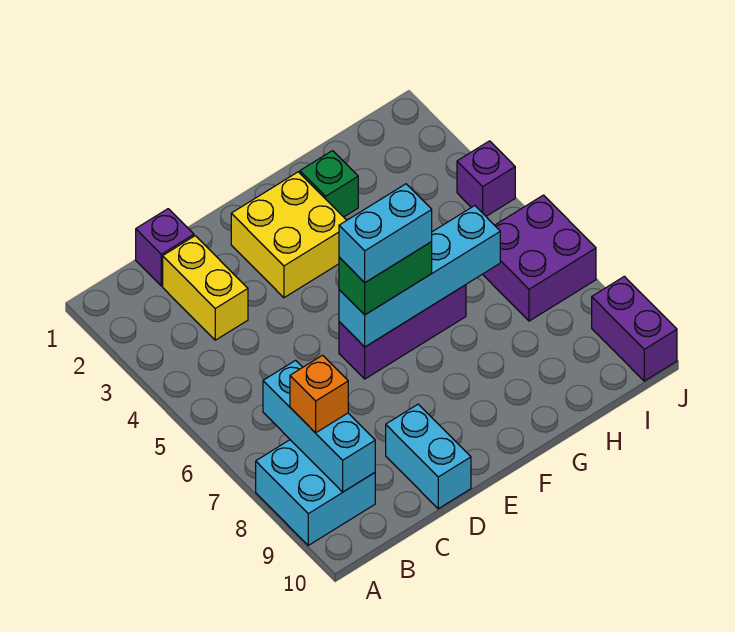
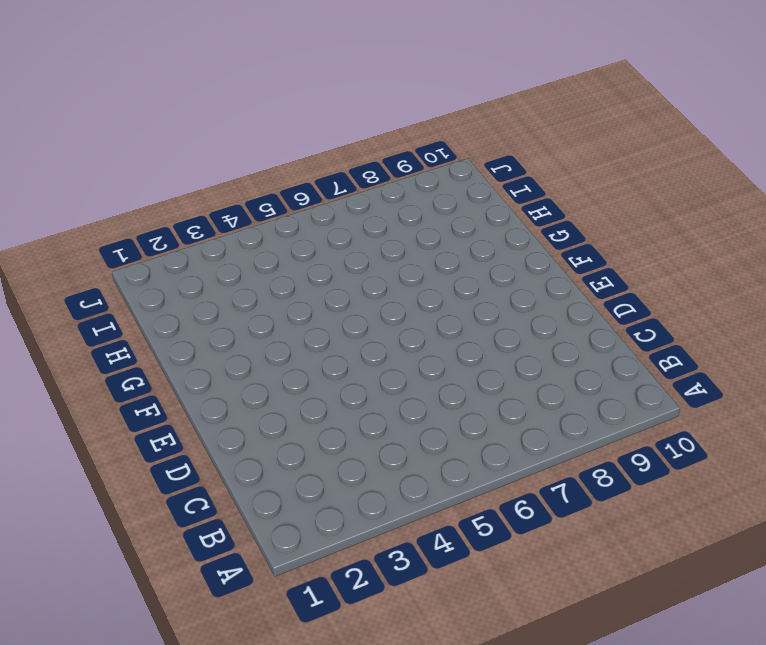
none -> cyan brick A8:B9 level 1
none -> purple brick C1 level 1
none -> yellow brick C2:C3 level 1

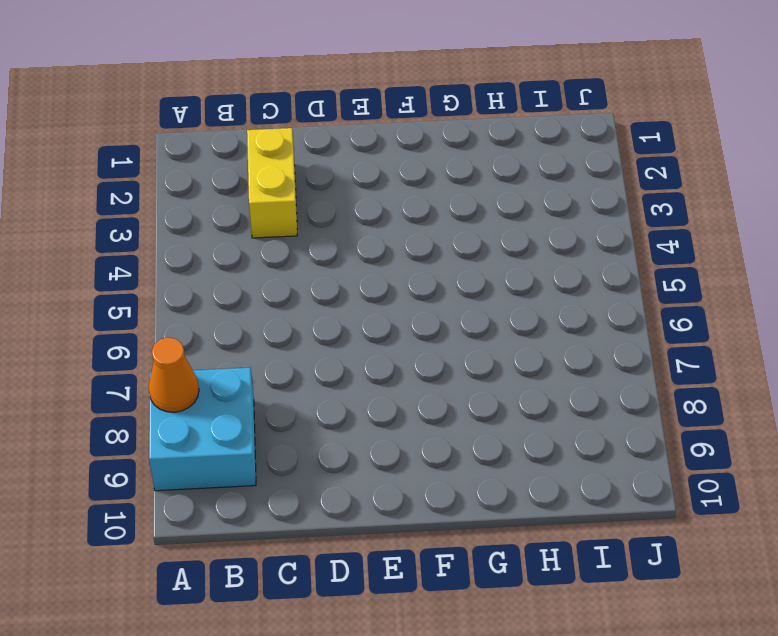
orange cone A8 level 2 -> none
none -> purple brick C1 level 1
none -> cyan brick D9:D10 level 1
none -> yellow brick E2:F3 level 1

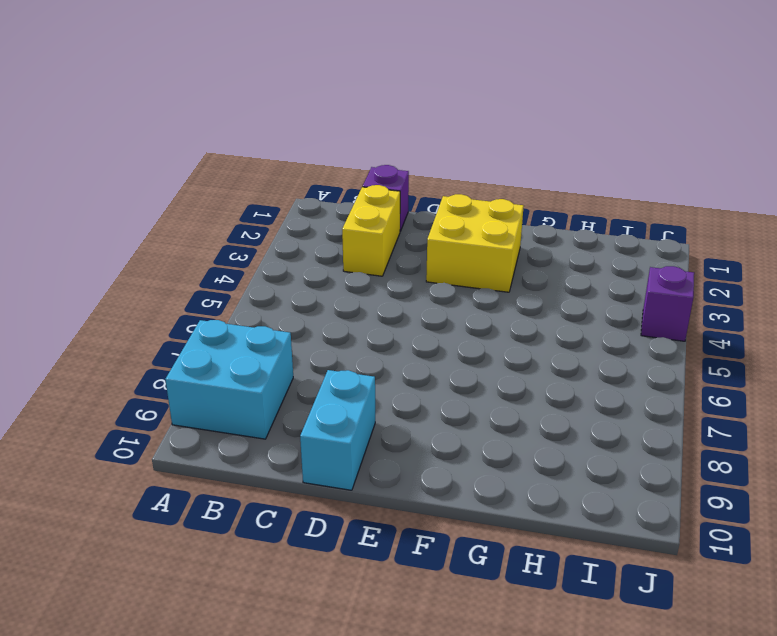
none -> purple brick E6:G6 level 1
none -> green brick G2 level 1
none -> purple brick I6:J7 level 1

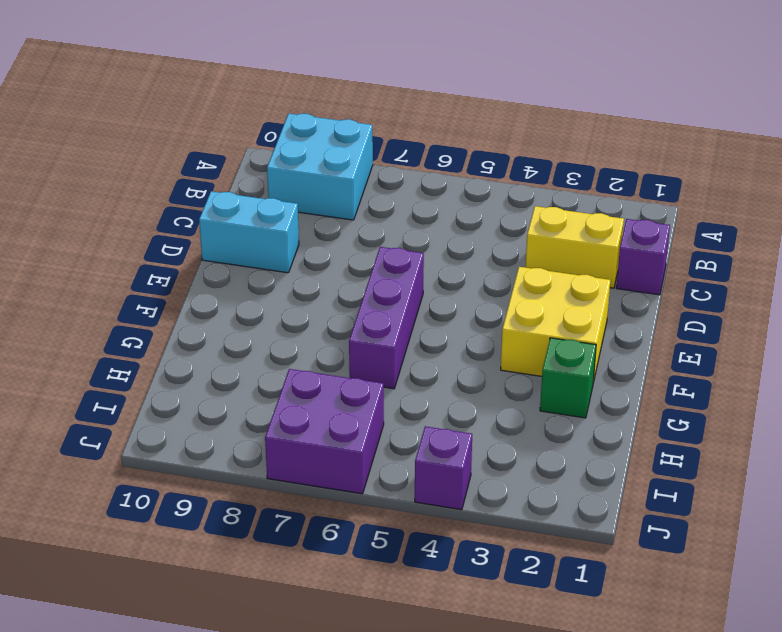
none -> purple brick J9:J10 level 1
none -> cyan brick B7:B9 level 2
none -> cyan brick E6:H6 level 2

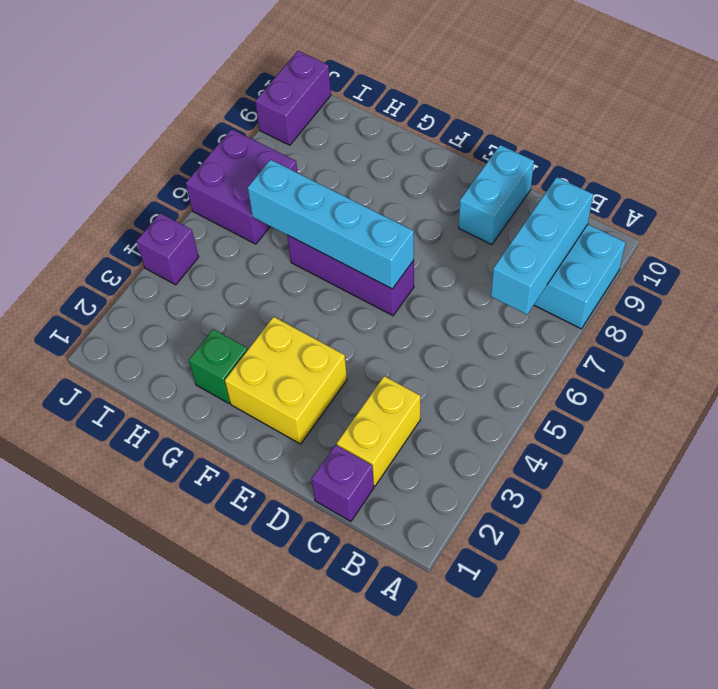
none -> orange brick B8 level 3
none -> green brick E6:F6 level 3
none -> cyan brick E6:F6 level 4

